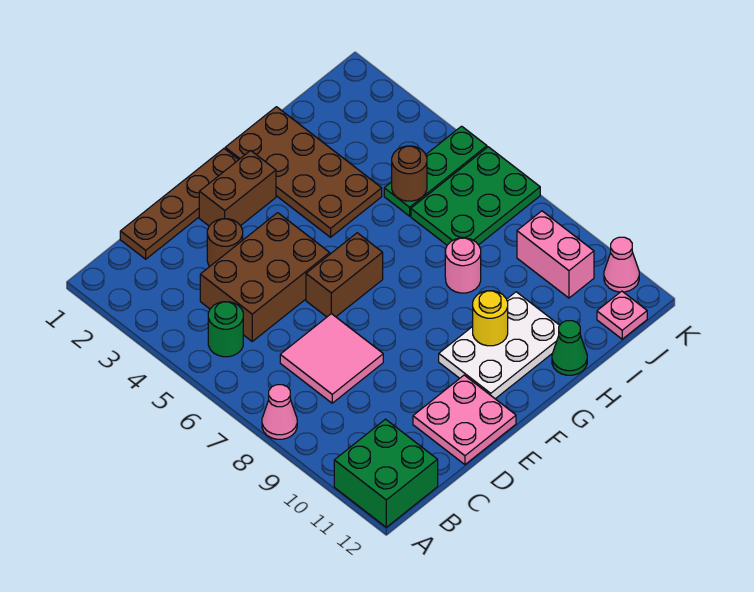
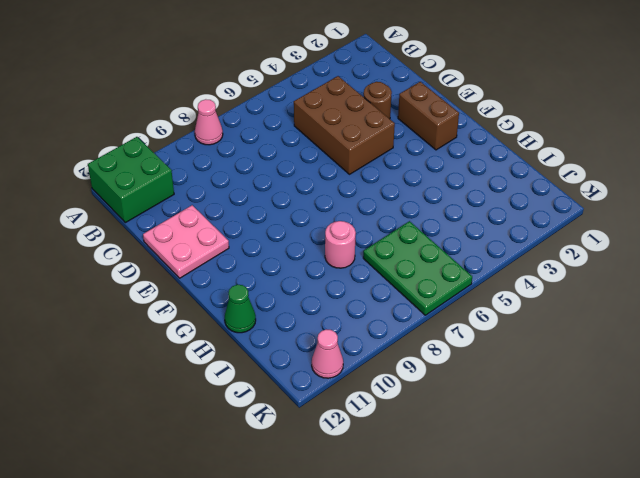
none -> green round brick B5 level 1
none -> brown plate C1:F1 level 1
none -> pink tile C7:D8 level 1

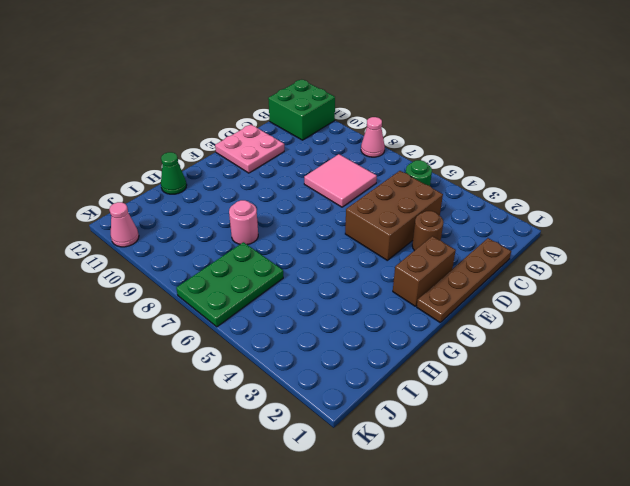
none -> brown brick E6:F6 level 1
none -> white plate F10:H11 level 1
none -> brown plate G1:H4 level 1

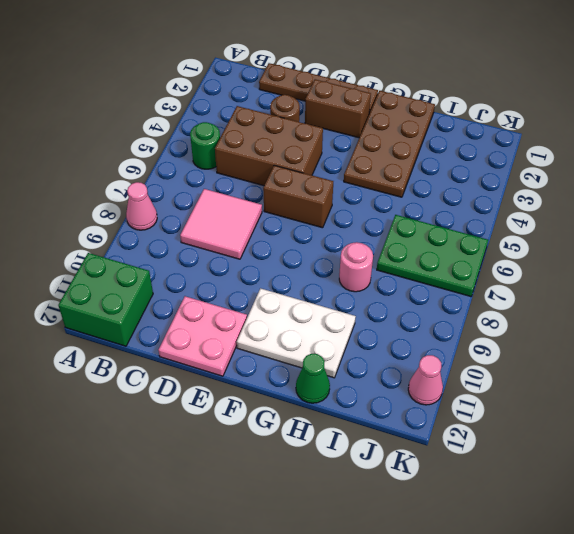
none -> green plate I5:K5 level 1
none -> pink brick J9:J10 level 1
none -> pink plate J12 level 1

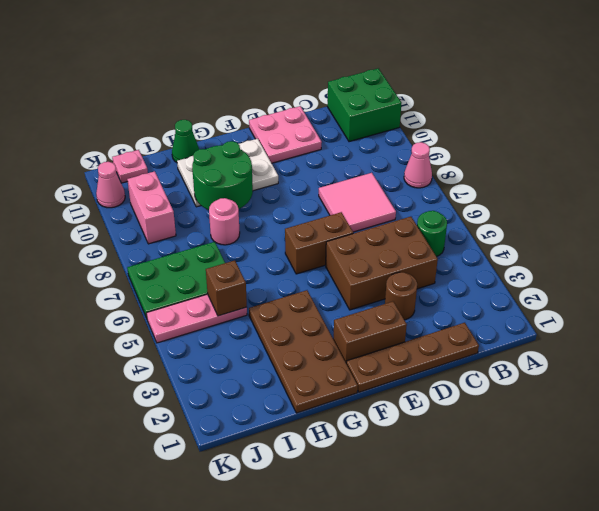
green round brick G9:H10 level 2 -> yellow round brick G10 level 2
pink plate I5:K5 level 1 -> green plate I5:K5 level 1
brown brick I5 level 2 -> brown round brick I5 level 2

